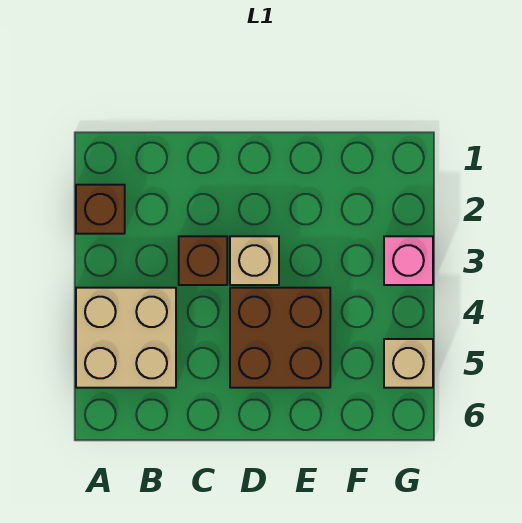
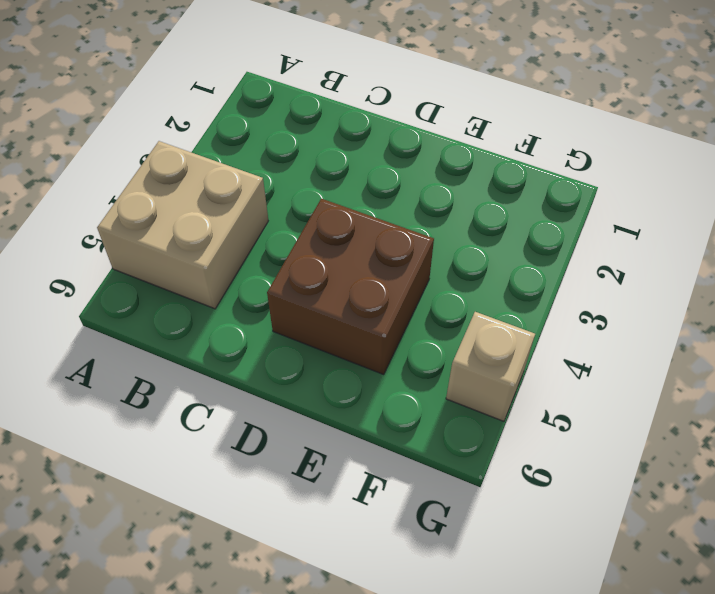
none -> brown brick A2 level 1
none -> brown brick C3 level 1

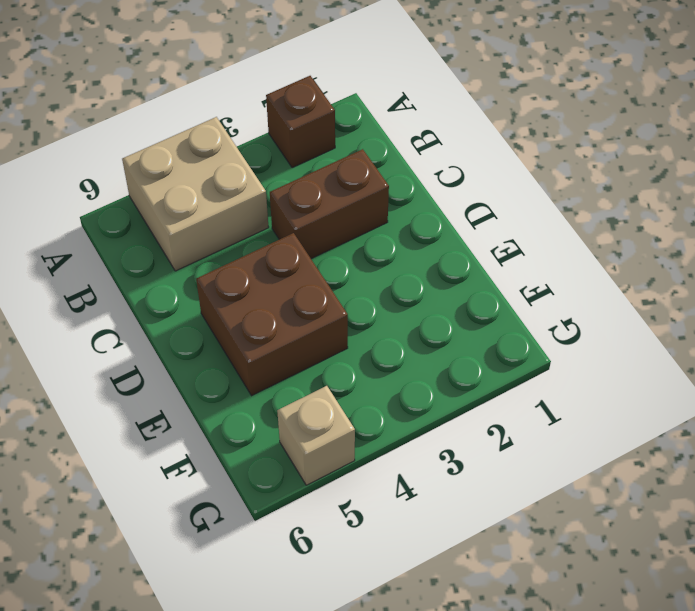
brown brick C2:C3 level 1 -> brown brick C3 level 1
none -> tan brick D3 level 1
none -> pink brick G3 level 1

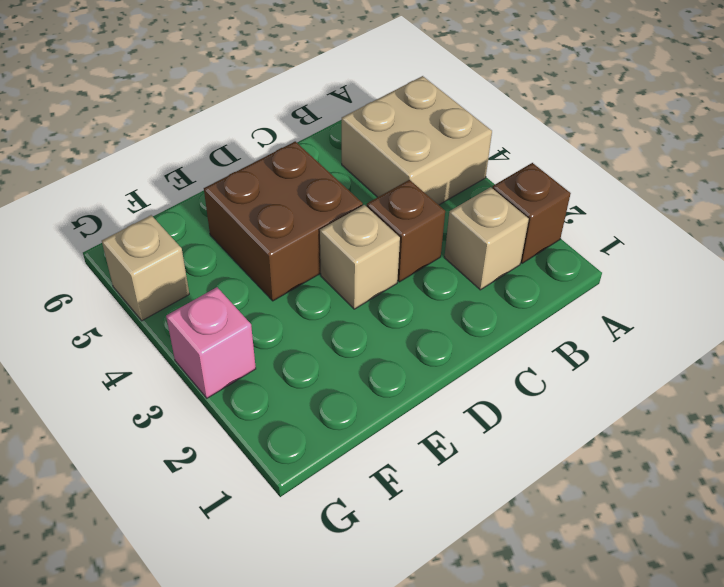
tan brick B2 level 1 -> none

